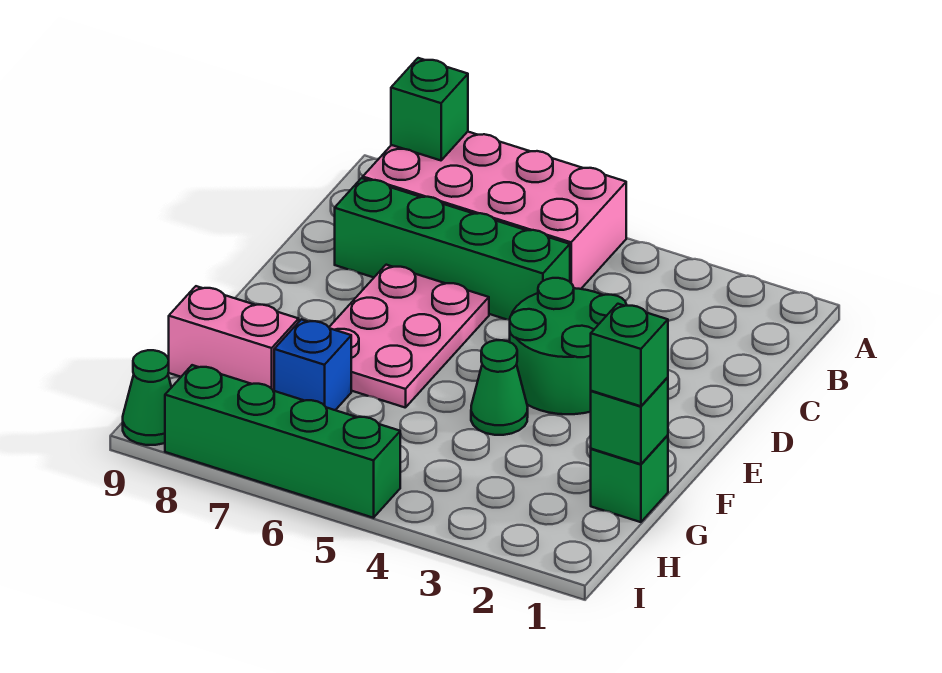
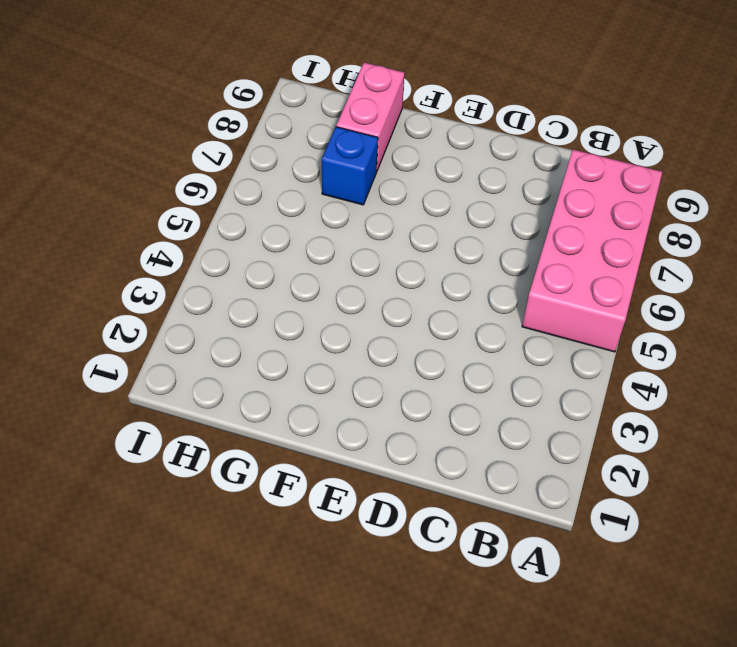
none -> green brick C5:C8 level 1
none -> green round brick D3:E4 level 1
none -> pink plate D6:F7 level 1

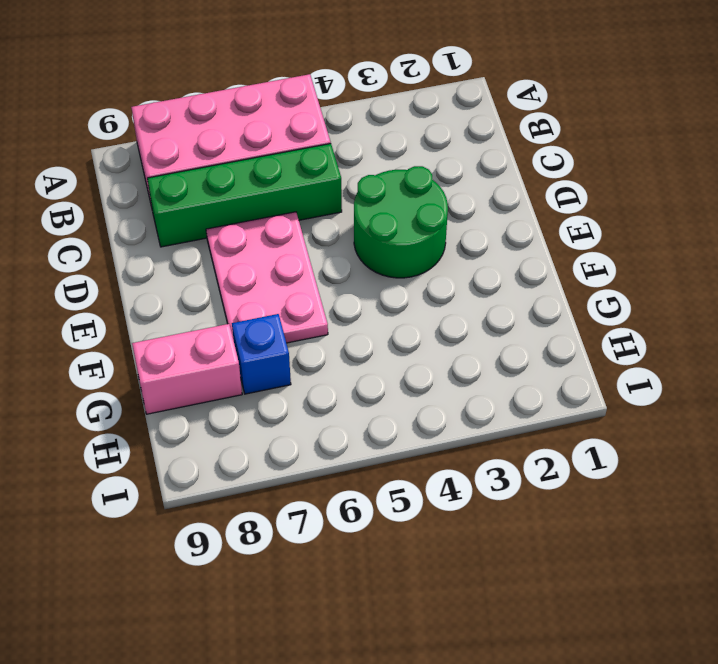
none -> green cone F4 level 1
none -> green brick G1 level 1
none -> green brick I5:I8 level 1

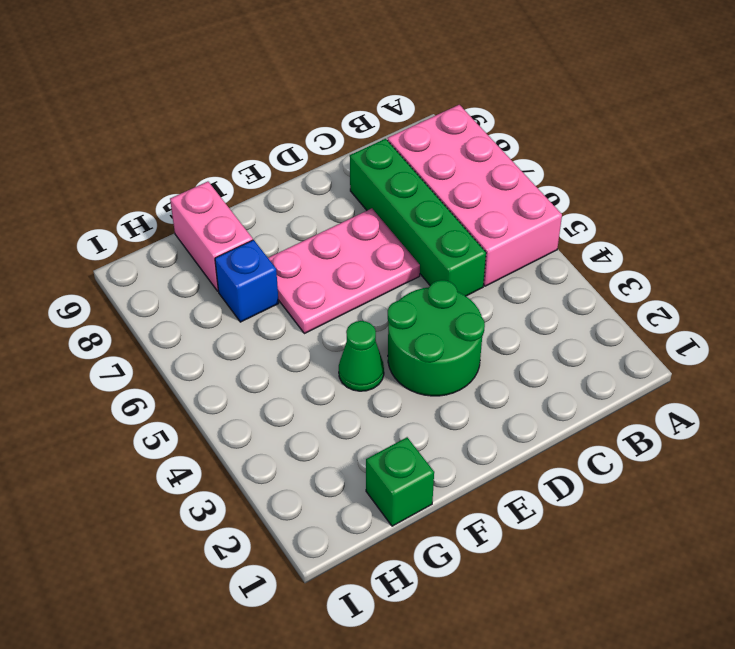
none -> green brick I5:I8 level 1
none -> green cone I9 level 1
none -> green brick A8 level 2

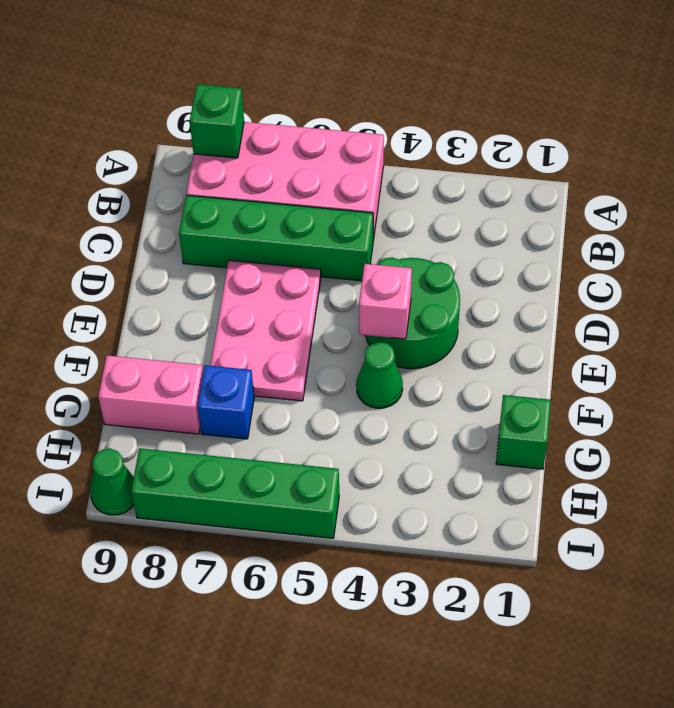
pink brick E4 level 2 -> none
none -> green brick G1 level 2
none -> green brick G1 level 3

